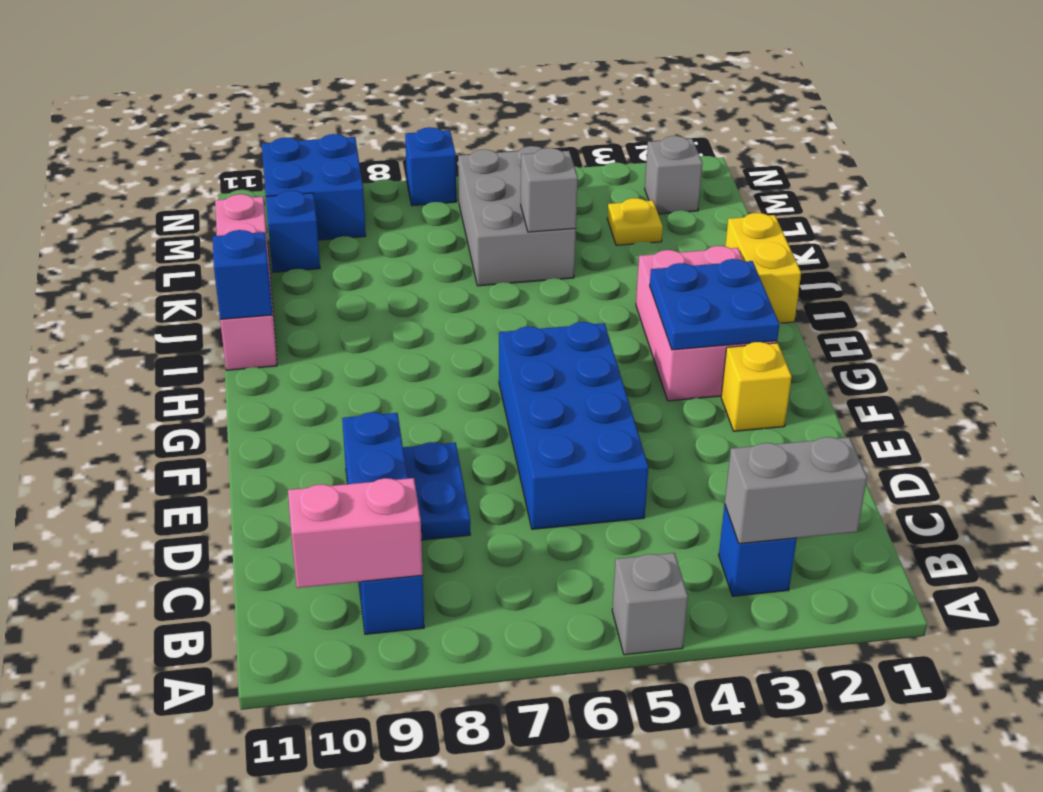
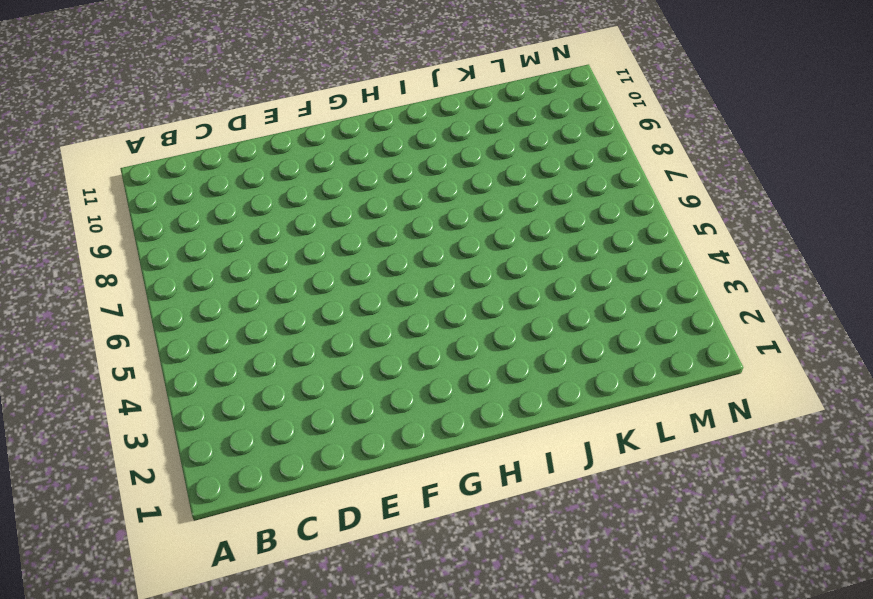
none -> grey brick A5 level 1
none -> blue brick B3 level 1
none -> blue brick B9:E9 level 1

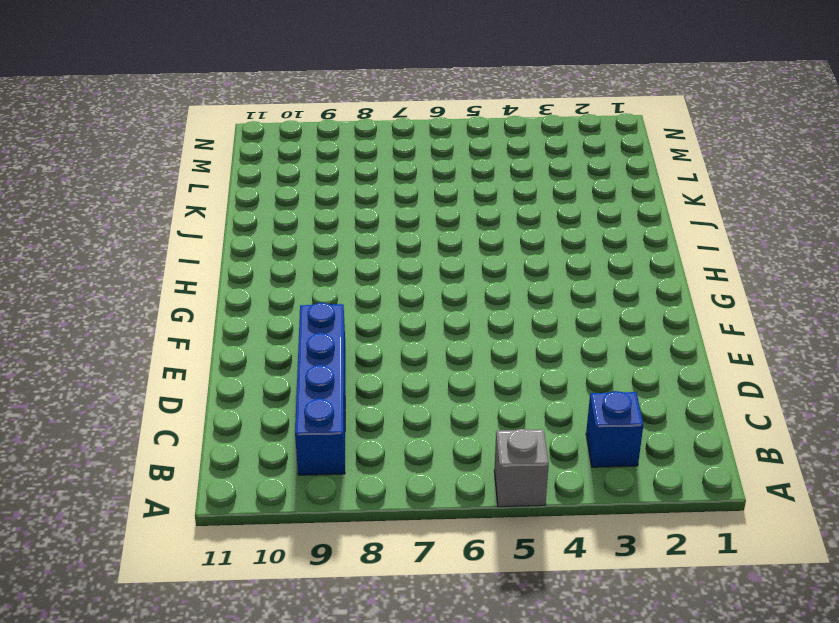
none -> blue brick D5:G6 level 1
none -> blue plate D8:E8 level 1
none -> yellow brick F2 level 1

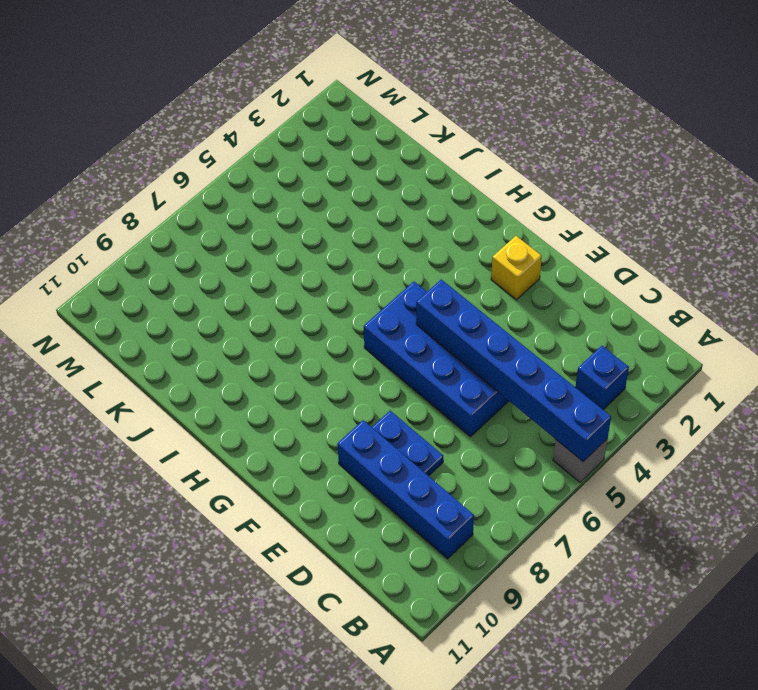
blue brick A5:F5 level 2 -> none
none -> pink brick G2:I3 level 1
none -> yellow brick I1:J1 level 1
none -> pink brick I11:L11 level 1

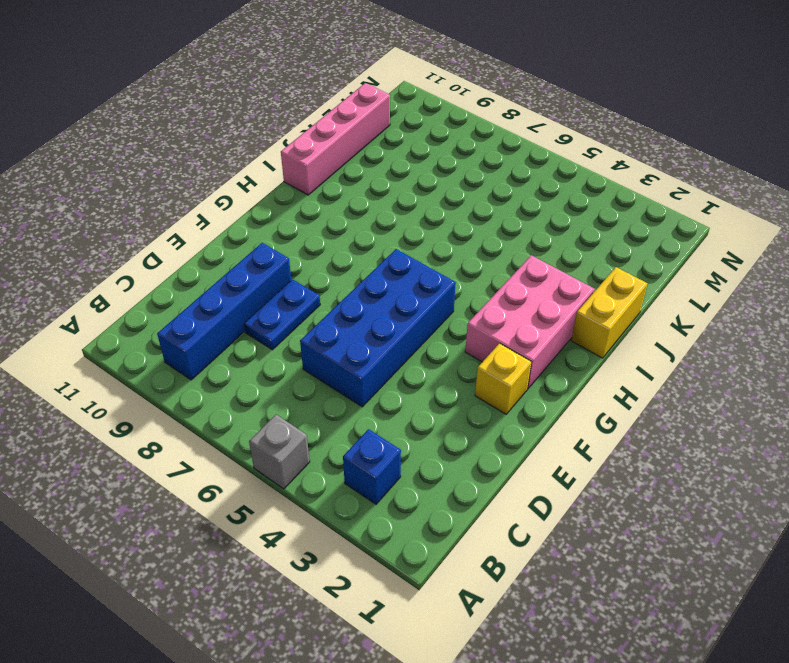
none -> grey brick K5:M6 level 1
none -> yellow plate L3 level 1
none -> blue brick L10 level 1

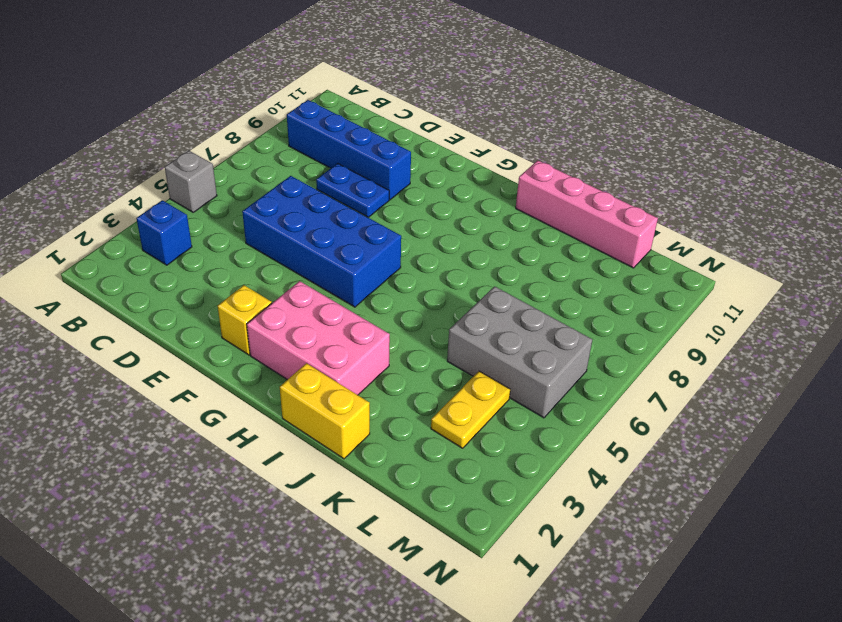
yellow plate L3:L4 level 1 -> yellow plate L3 level 1
none -> blue brick L10 level 1
none -> grey brick M2 level 1
none -> blue brick M9:N10 level 1

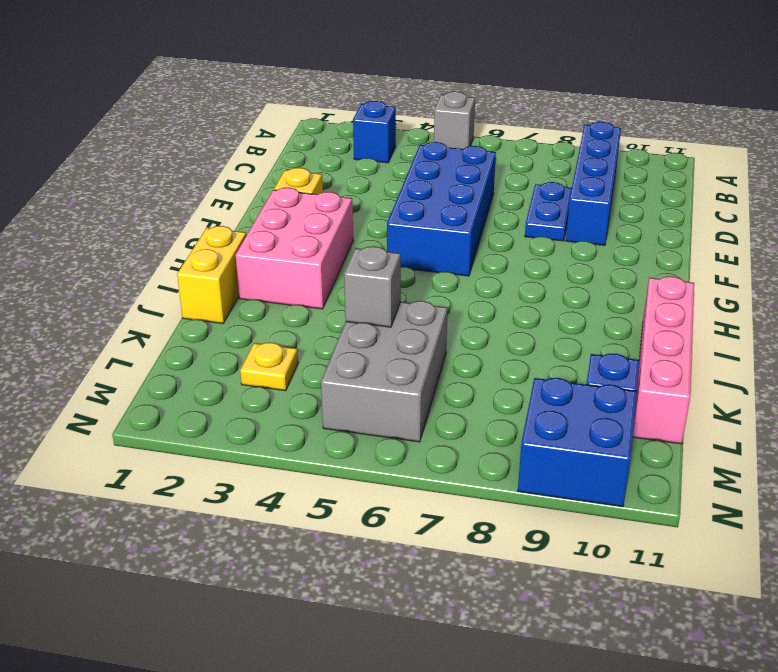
none -> grey brick M2 level 1
none -> blue brick N7 level 1
none -> grey brick B2:B3 level 2

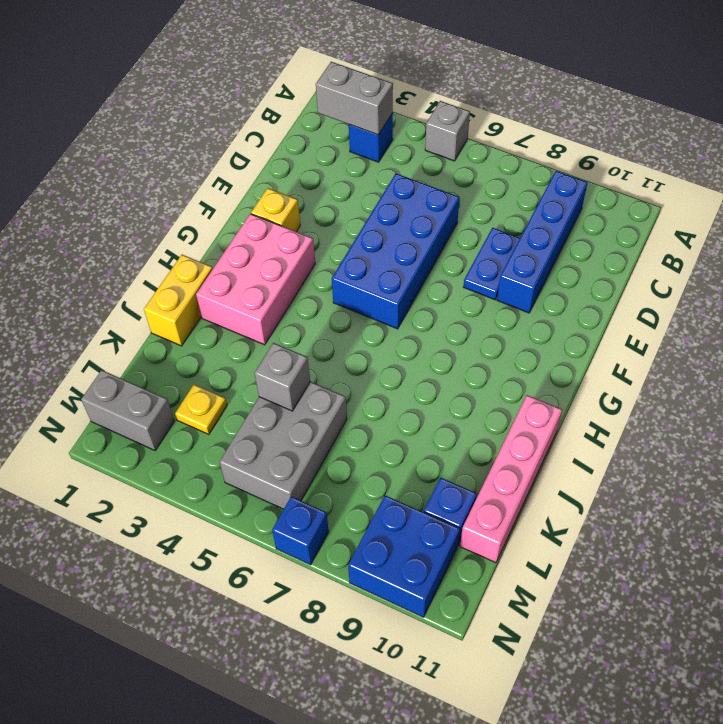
grey brick M1:M2 level 1 -> grey brick M2 level 1
none -> pink brick B9:B10 level 2
none -> blue plate G2:H3 level 2
none -> blue brick I11 level 2

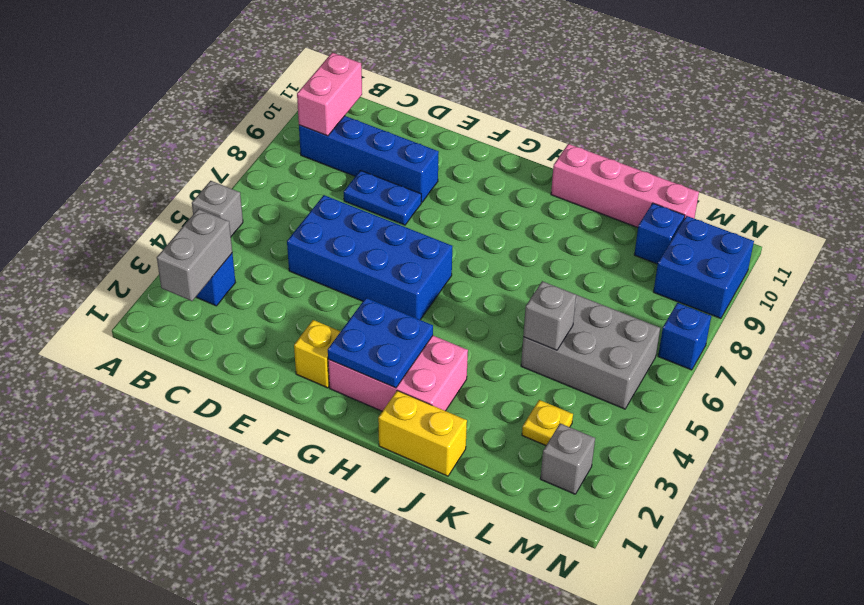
none -> blue brick I11 level 2

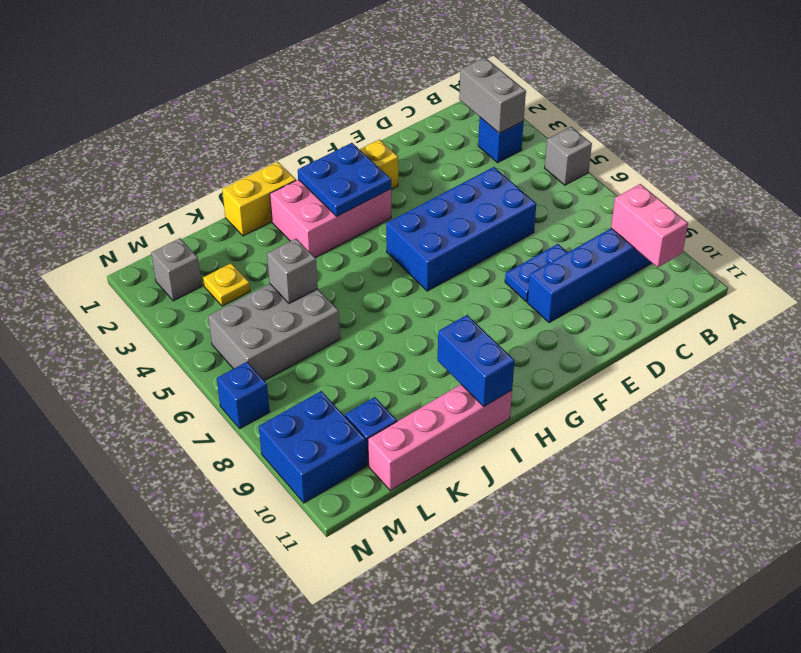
blue brick I10:I11 level 2 -> blue brick I11 level 2

